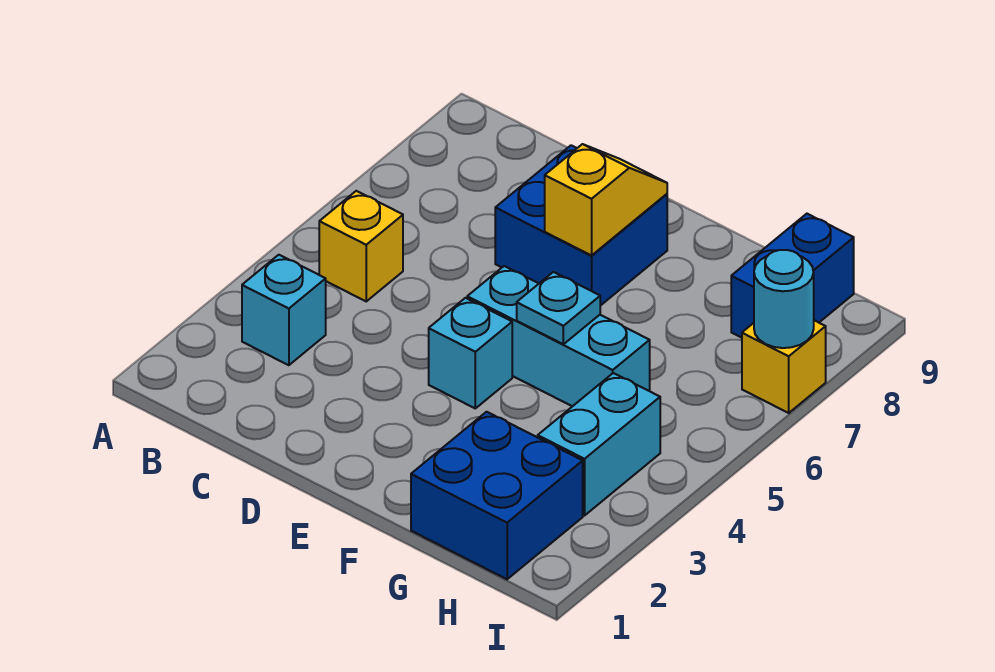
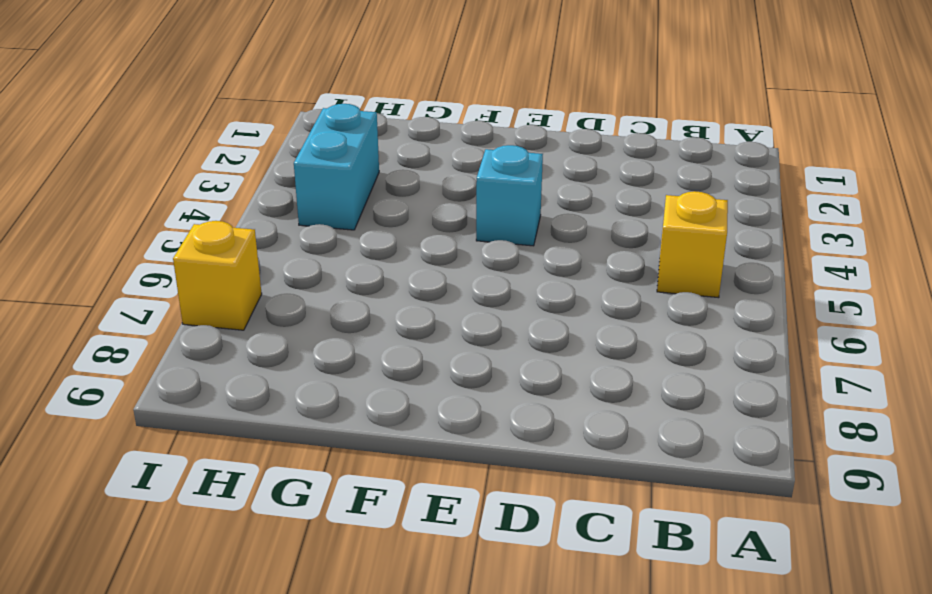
none -> cyan brick B3 level 1
none -> blue brick D7:E8 level 1
none -> cyan brick E5:G5 level 1

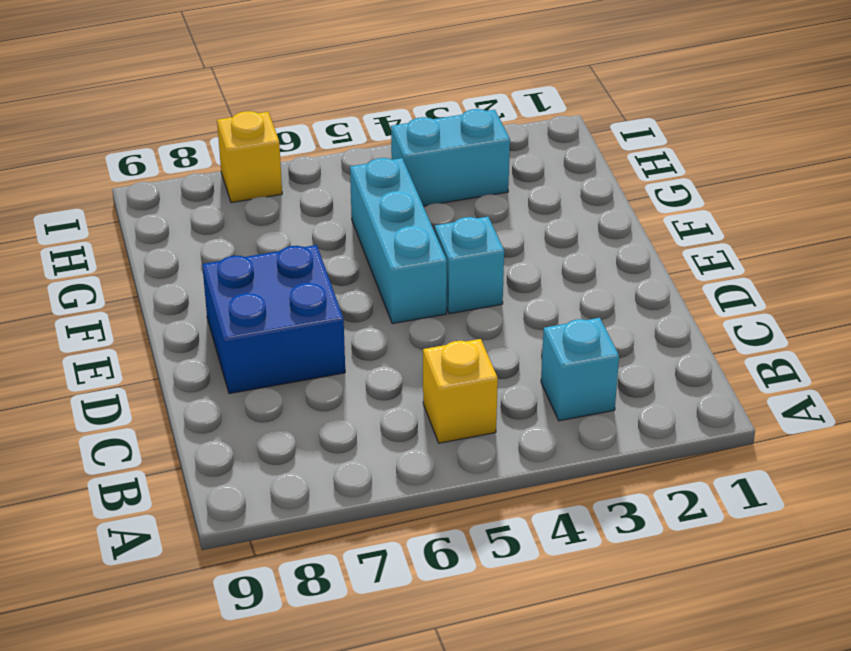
none -> blue brick G1:H2 level 1
none -> blue brick H8:H9 level 1
none -> yellow slope E7:E8 level 2 top 7

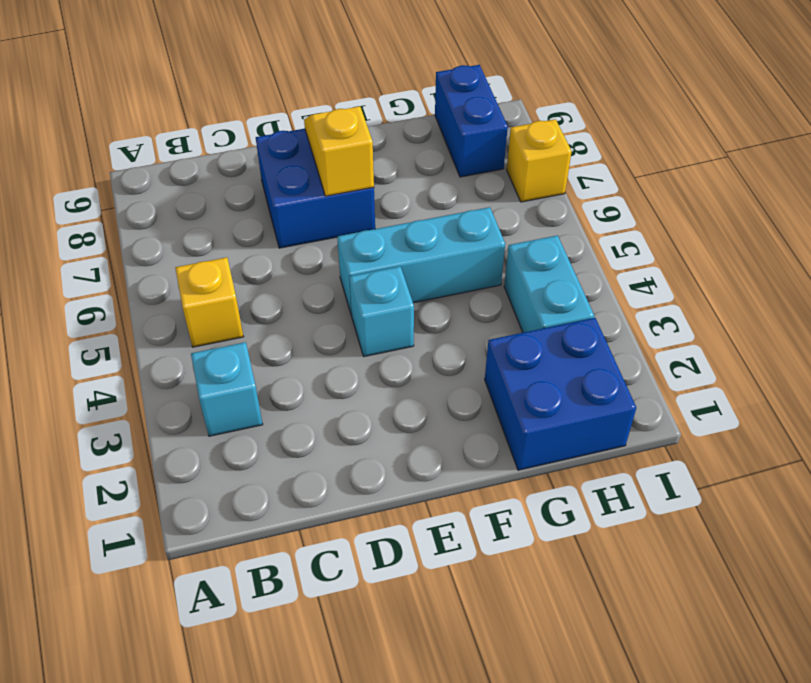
none -> cyan plate F5 level 2
none -> cyan round brick I7 level 2

